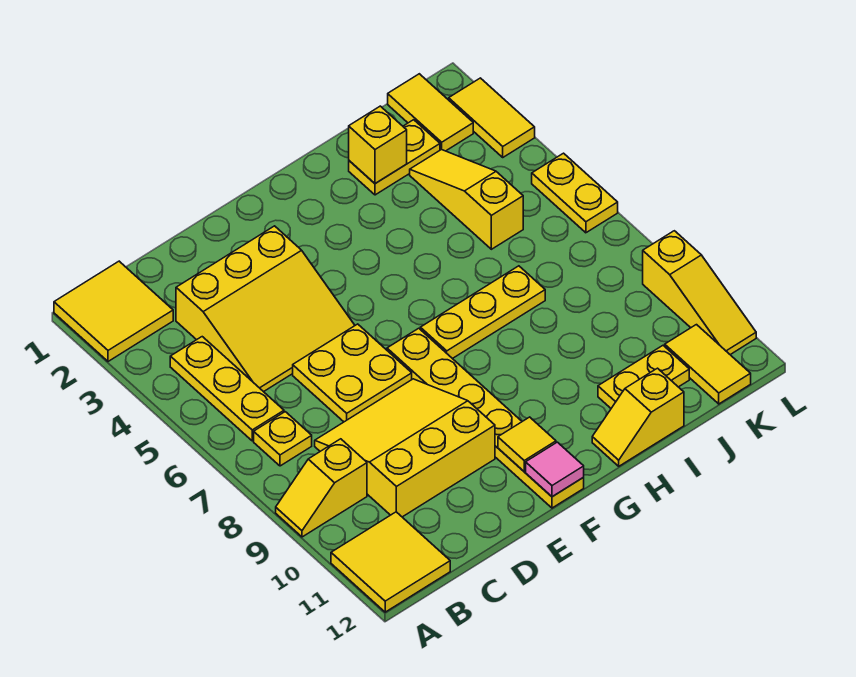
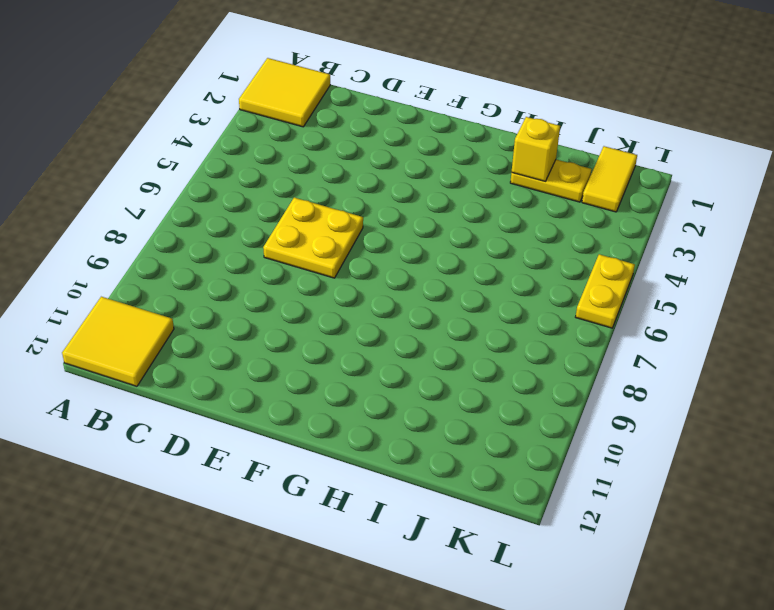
none -> yellow slope A9:B9 level 1 top B
none -> yellow plate B4:B6 level 1
none -> yellow plate B7 level 1

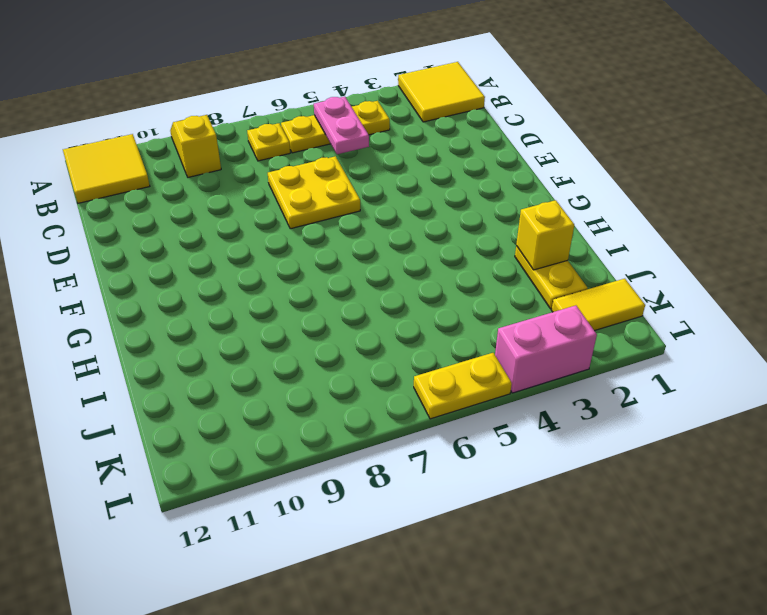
pink plate B5:C5 level 2 -> none
pink brick L3:L4 level 1 -> yellow tile L2:L3 level 1
none -> yellow slope C3:E5 level 1 top 3
none -> yellow slope C8:E10 level 1 top 10
none -> yellow plate F7:F12 level 1

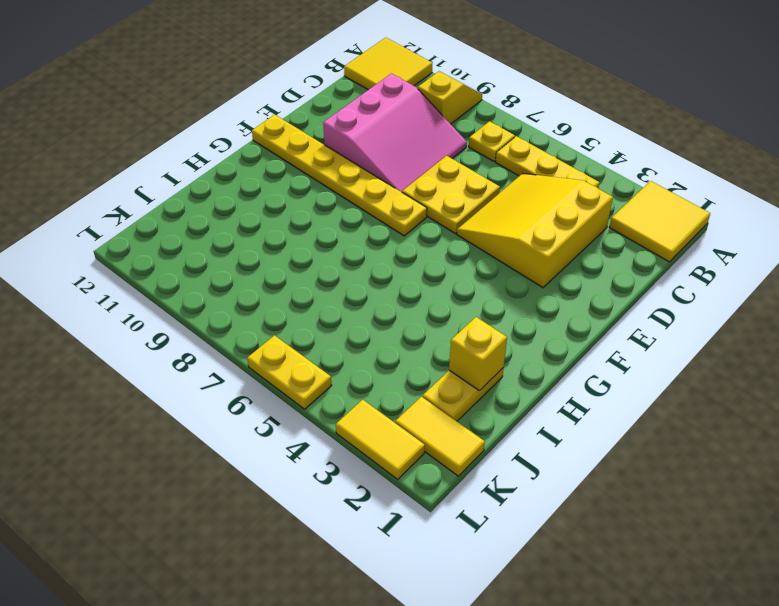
pink slope C8:E10 level 1 top 10 -> yellow slope C8:E10 level 1 top 10
none -> yellow plate G7:I7 level 1
none -> yellow slope H12:I12 level 1 top I
none -> yellow plate I11:J11 level 1

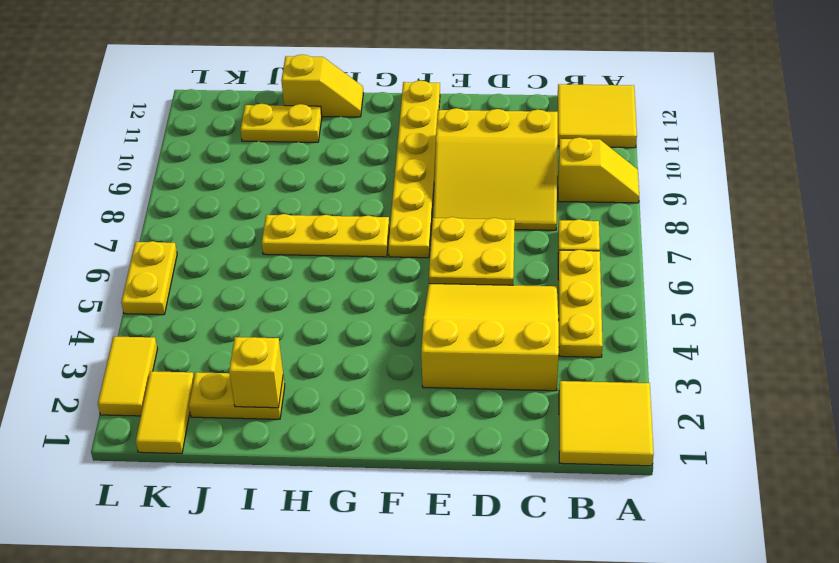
none -> yellow slope J3:J5 level 1 top 5
none -> yellow tile K11:K12 level 1
none -> yellow slope L9:L11 level 1 top 9

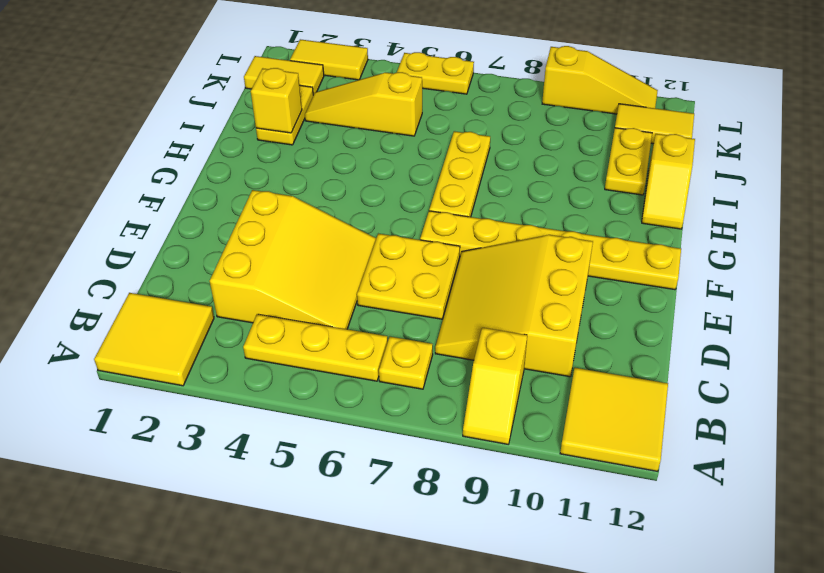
none -> yellow tile F11 level 2
none -> pink tile F12 level 2

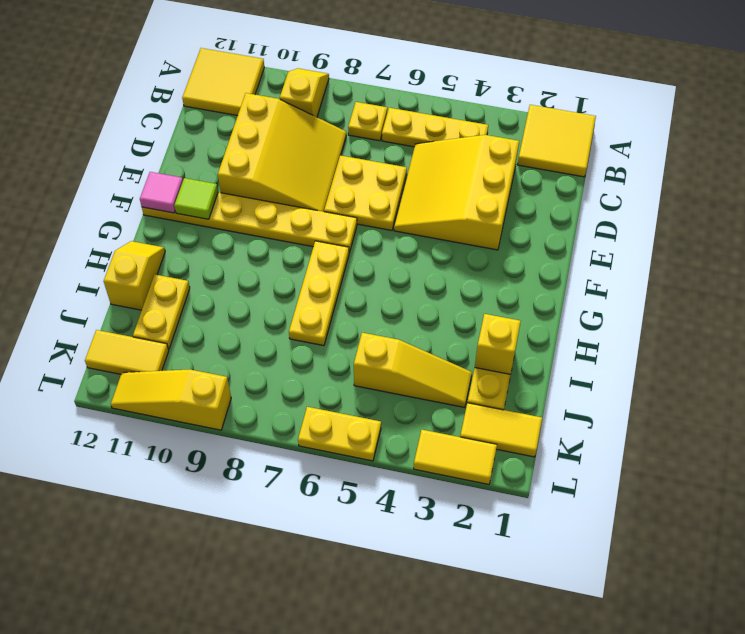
lime tile F11 level 2 -> yellow tile F11 level 2

